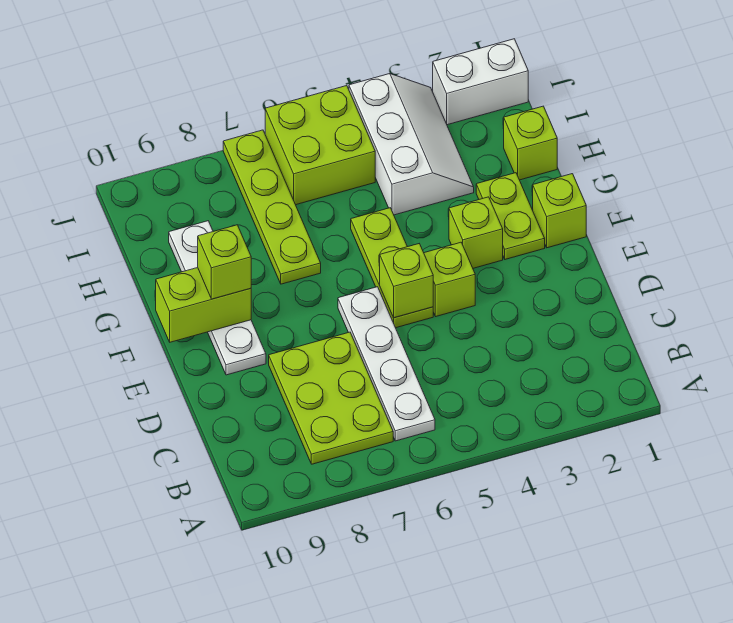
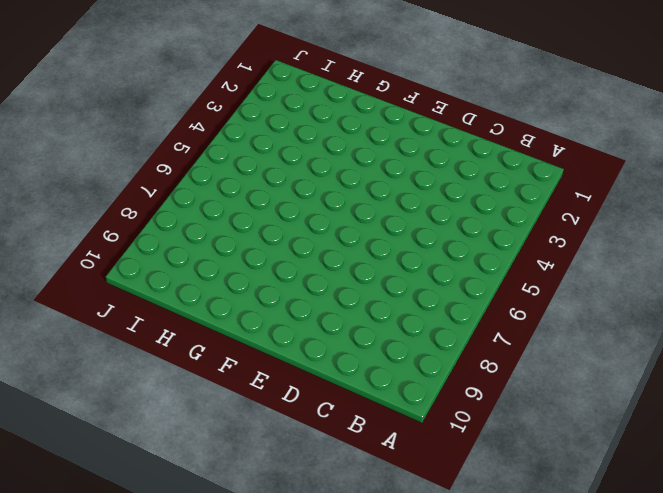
none -> white plate B6:E6 level 1
none -> lime plate B7:D8 level 1
none -> lime brick E4 level 1

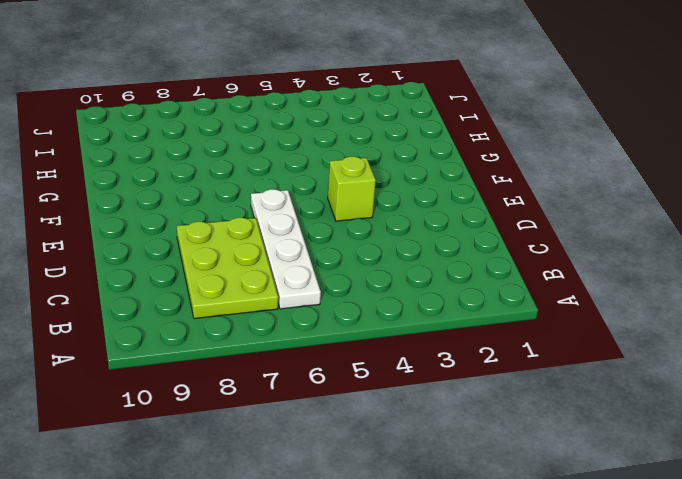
none -> lime plate E5:G5 level 1
none -> white plate E9:H9 level 1
none -> lime brick F1 level 1

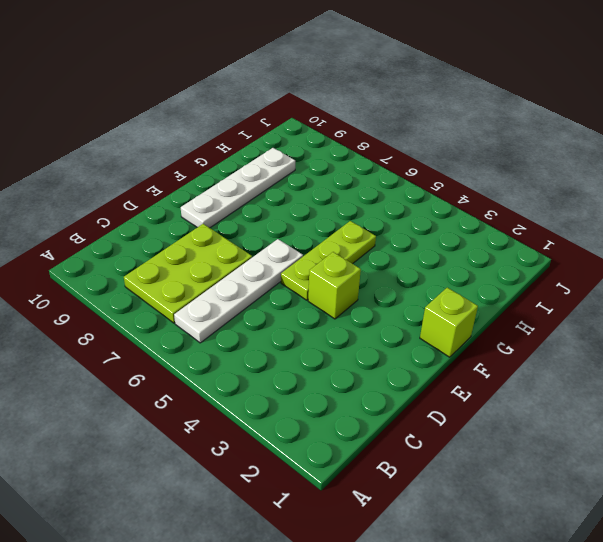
none -> lime plate F2:G2 level 1
none -> lime brick F3 level 1
none -> lime plate G7:J7 level 1

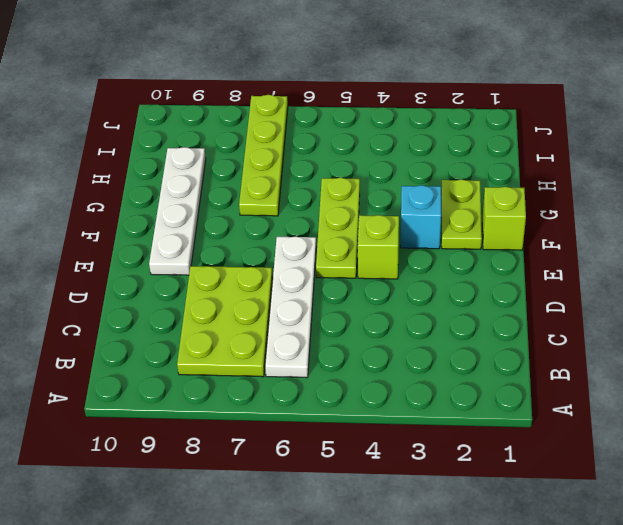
cyan brick F3 level 1 -> lime brick F3 level 1
none -> lime brick H1 level 1
none -> white slope H3:J4 level 1 top 4
none -> lime brick I5:J6 level 1

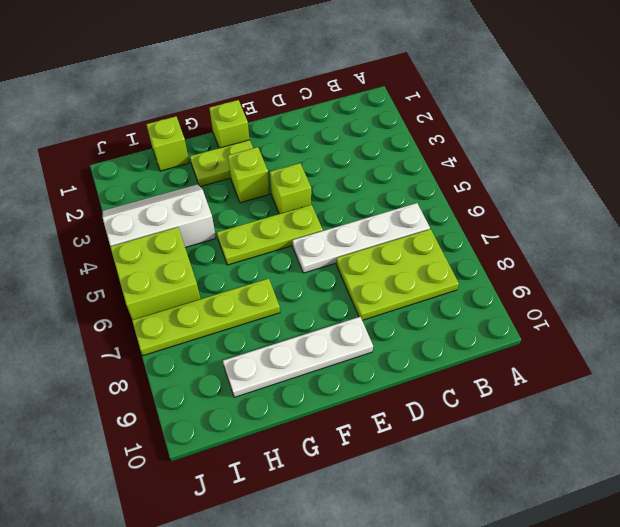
none -> white brick J1:J2 level 1
none -> lime brick E5 level 2
none -> lime brick F9:F10 level 2

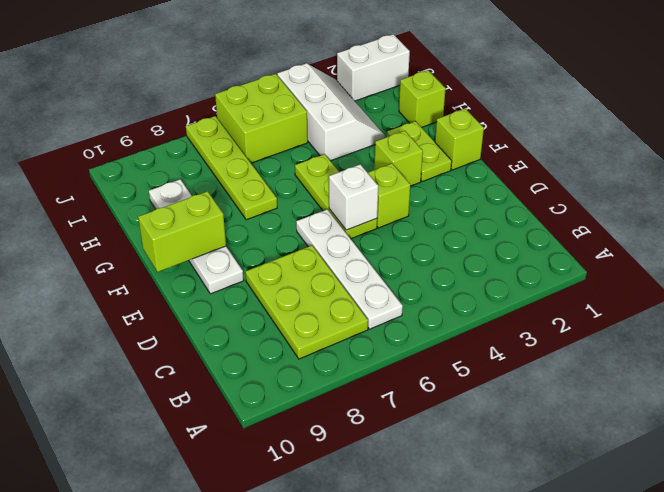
white brick E5 level 2 -> lime brick E5 level 2
none -> lime brick F9 level 3

